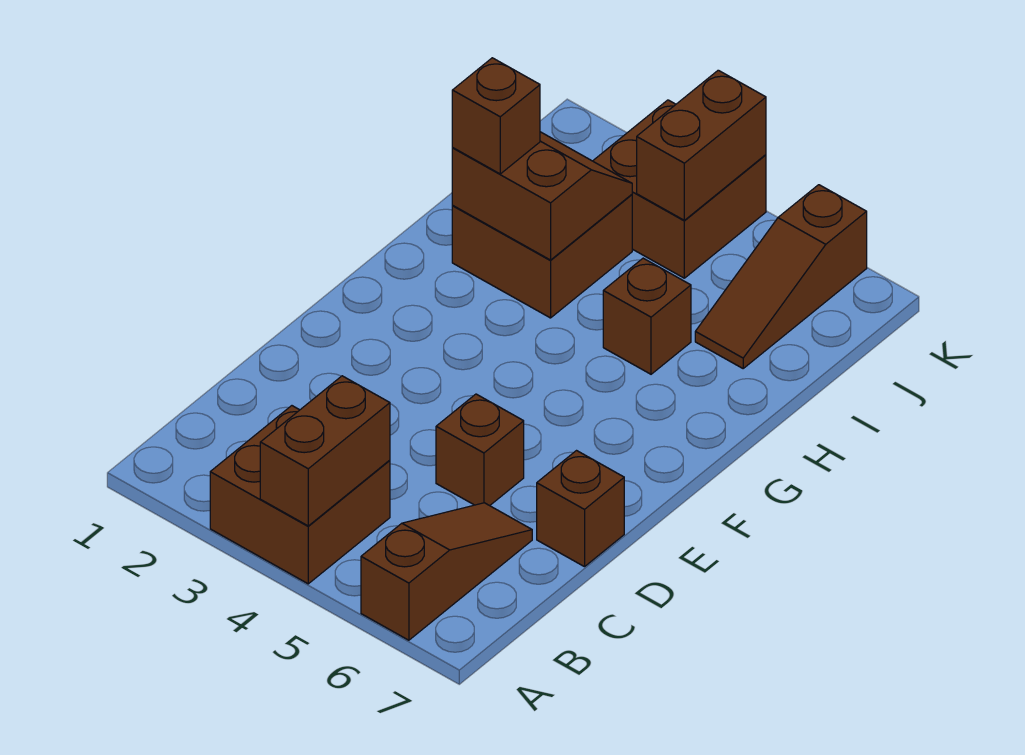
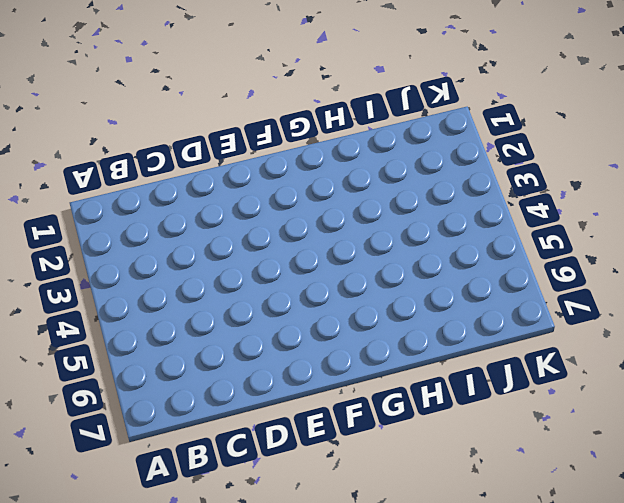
none -> brown brick A3:B4 level 1
none -> brown slope A6:C6 level 1 top A
none -> brown brick D5 level 1

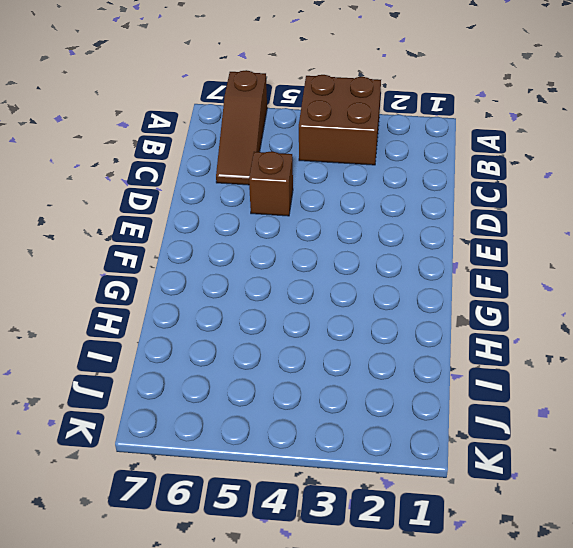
none -> brown brick D7 level 1
none -> brown brick H2:I3 level 1
none -> brown brick H5 level 1

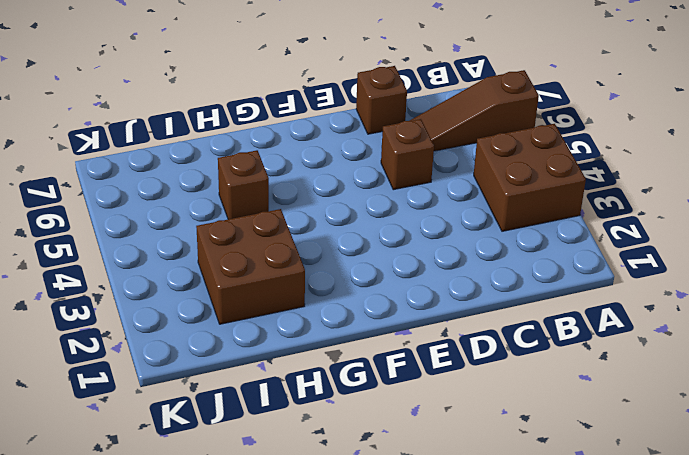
none -> brown slope I6:K6 level 1 top K
none -> brown brick J3:K4 level 1
none -> brown brick A4:B4 level 2

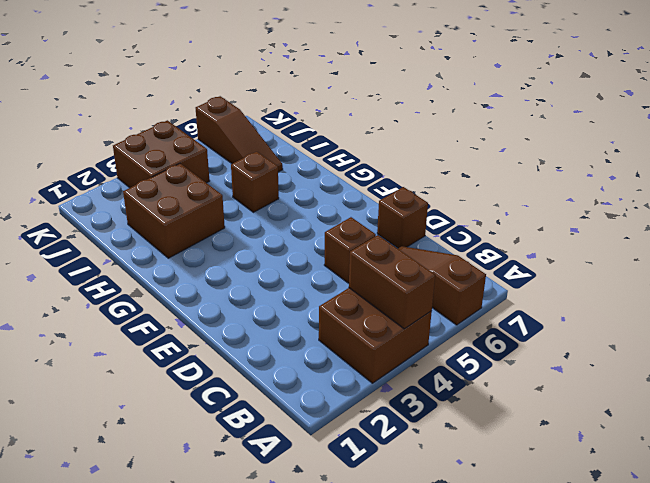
none -> brown slope H2:I3 level 2 top H
none -> brown brick J4:K4 level 2
none -> brown brick H2 level 3

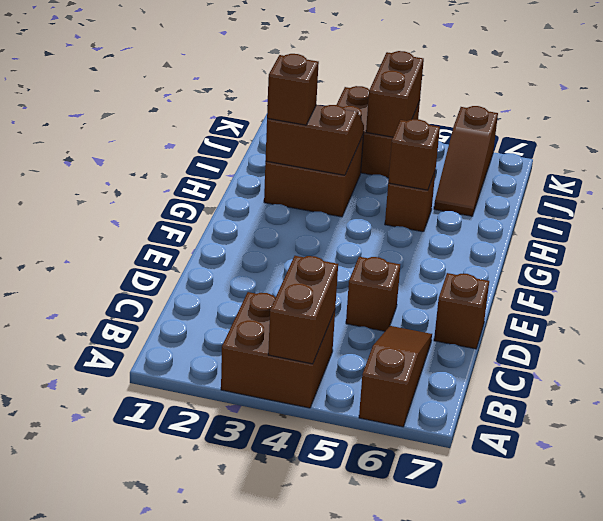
brown brick H5 level 2 -> none

